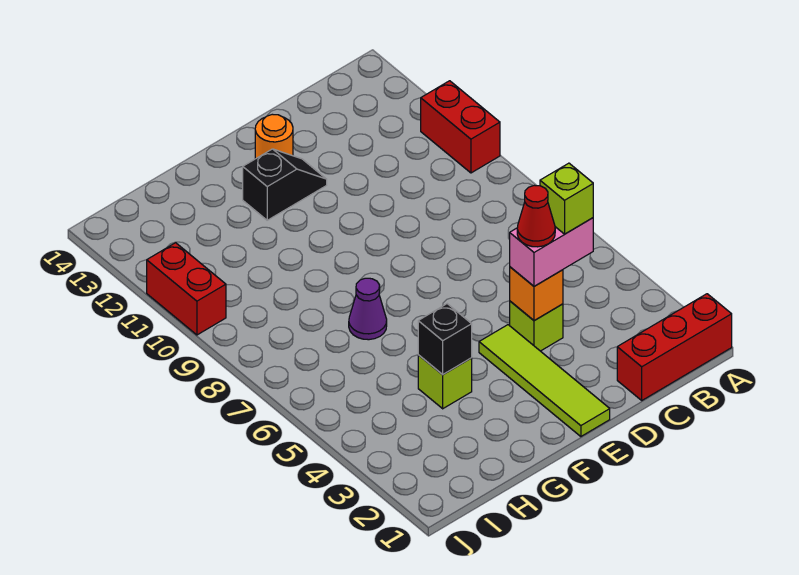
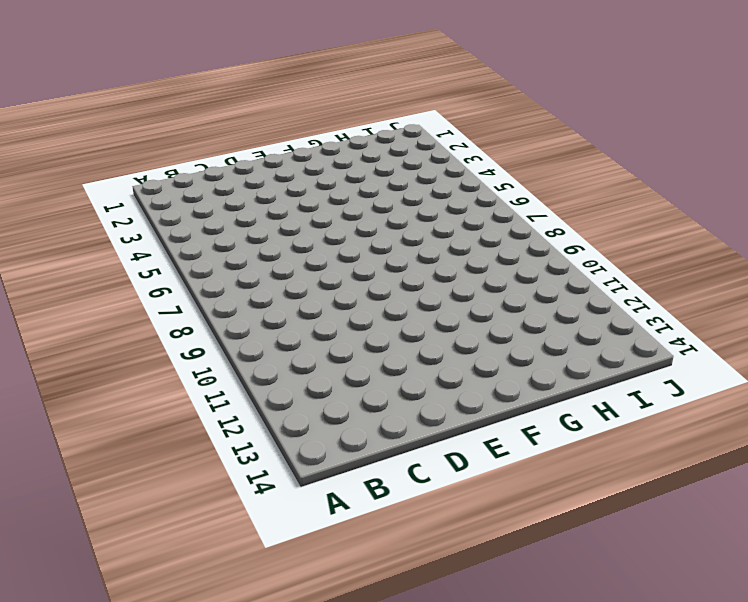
none -> red brick A1:C1 level 1
none -> red brick A10:A11 level 1
none -> lime brick D4 level 1

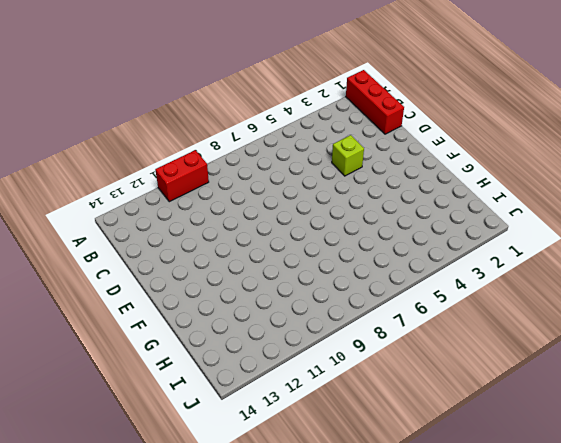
none -> lime tile E1:E4 level 1
none -> black slope E12:F12 level 1 top F
none -> orange round brick E13 level 1

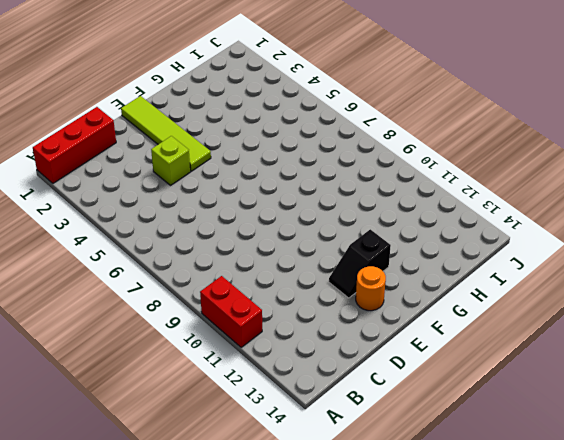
none -> lime brick G4 level 1
none -> purple cone G7 level 1
none -> red brick J10:J11 level 1

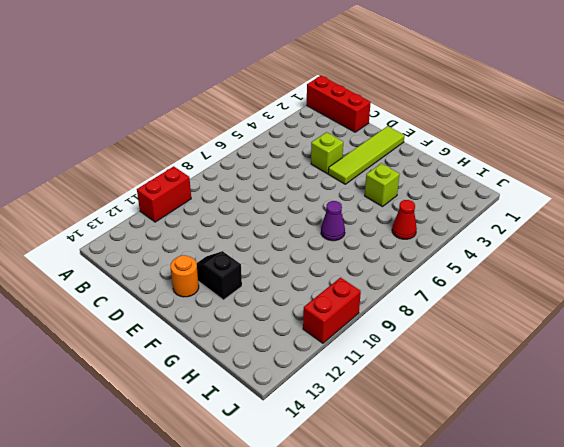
red cone I5 level 1 -> red cone D4 level 4
none -> orange brick D4 level 2
none -> black brick G4 level 2
none -> pink brick C4:D4 level 3

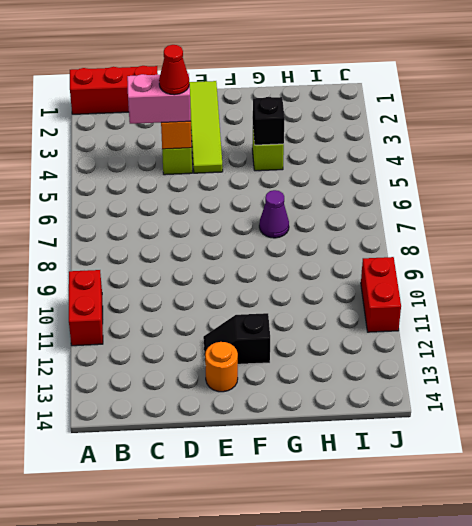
none -> lime brick C4 level 4

